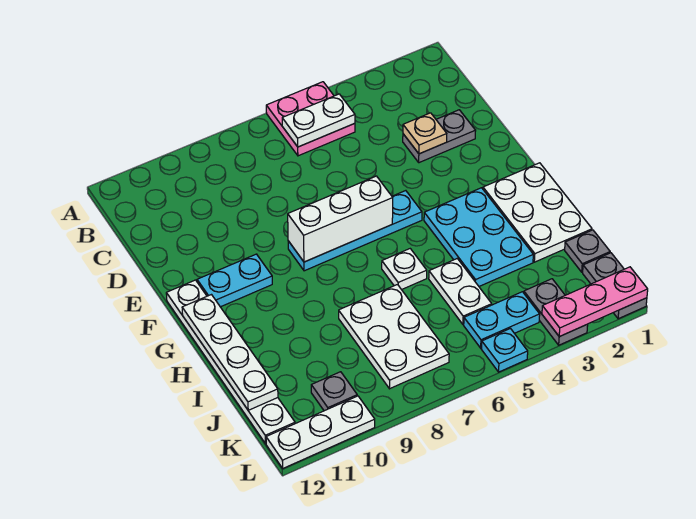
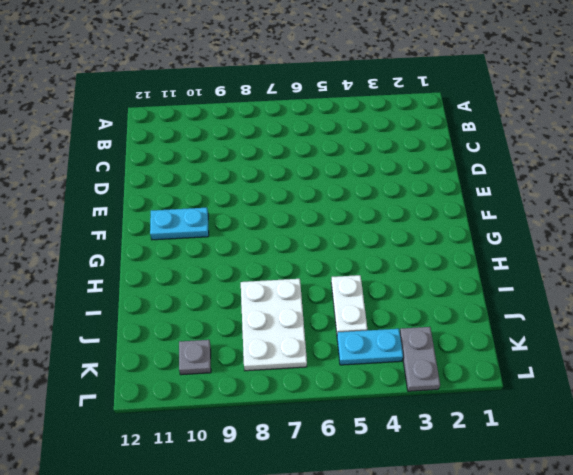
none -> pink plate A5:B6 level 1
none -> grey plate D2:D3 level 1
none -> cyan plate F5:F8 level 1

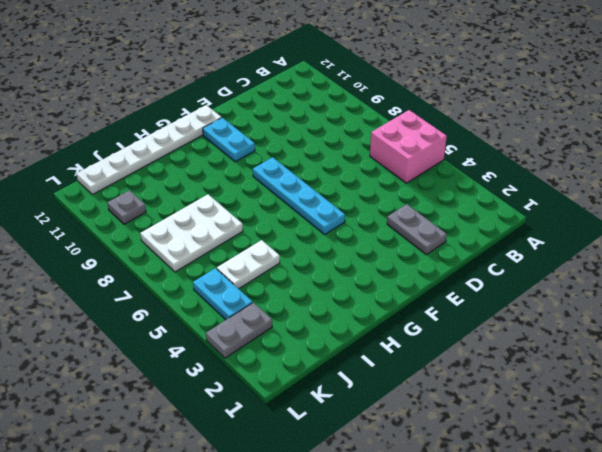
pink brick A5:B6 level 1 -> pink plate A5:B6 level 1
none -> white plate G1:I2 level 1
none -> cyan plate G3:I4 level 1
none -> white plate H6 level 1

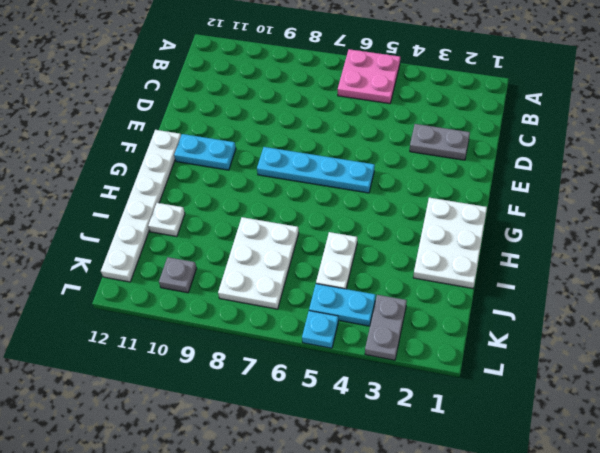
white plate I11 level 1 -> white plate H6 level 1
none -> cyan plate G3:I4 level 1
none -> grey plate J1 level 1
none -> grey plate K1:L1 level 1

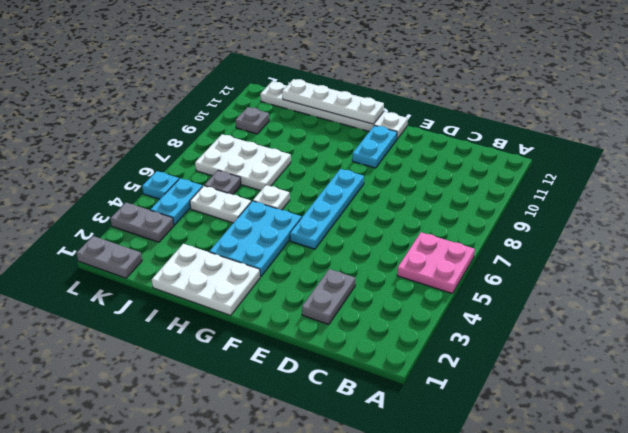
cyan plate G3:H5 level 1 -> cyan plate G3:I4 level 1
grey plate J6 level 1 -> grey plate J1 level 1
none -> white plate L10:L12 level 1
none -> white plate B5:B6 level 2
none -> tan plate D3 level 2

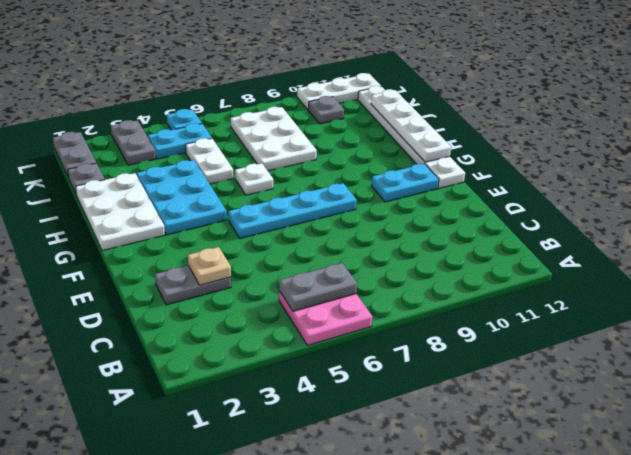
grey plate B5:B6 level 2 -> white plate B5:B6 level 2
none -> white brick F6:F8 level 2
none -> pink plate L1:L3 level 2

